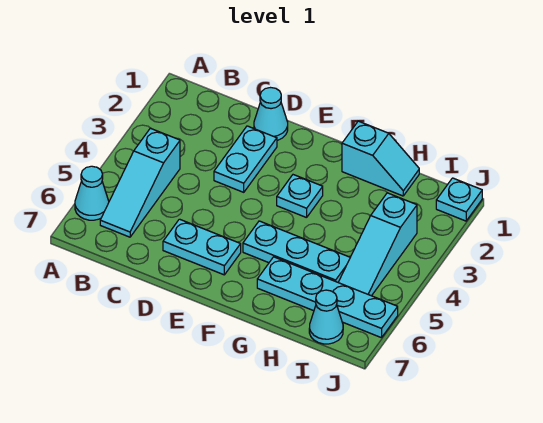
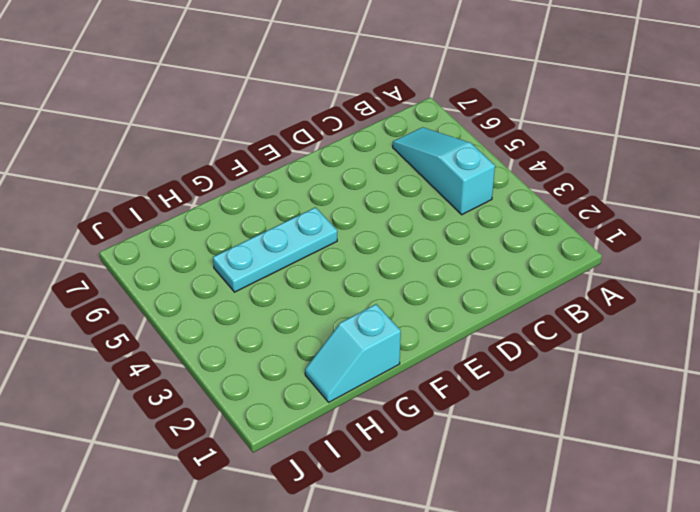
none -> cyan cone A6 level 1
none -> cyan cone D1 level 1
none -> cyan plate D2:D3 level 1

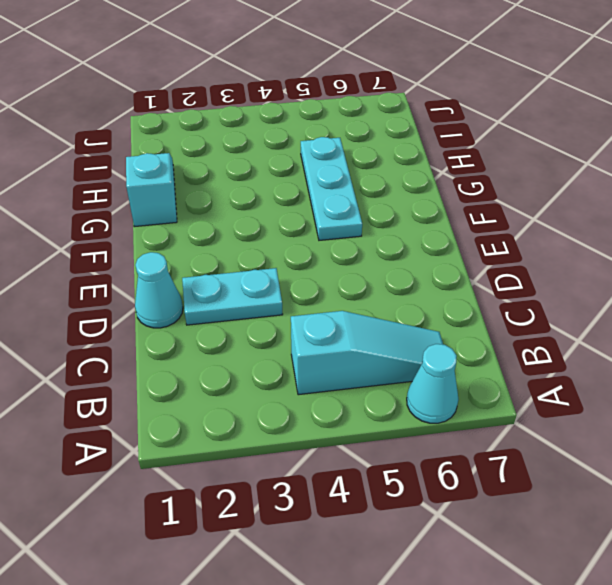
none -> cyan plate D6:E6 level 1
none -> cyan plate F3 level 1
none -> cyan plate G6:J6 level 1

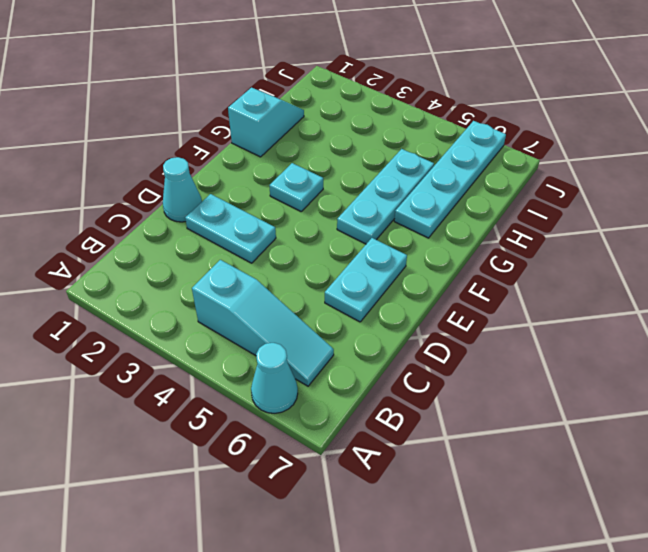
none -> cyan slope I3:I5 level 1 top 3
none -> cyan cone I7 level 1
none -> cyan plate J1 level 1

